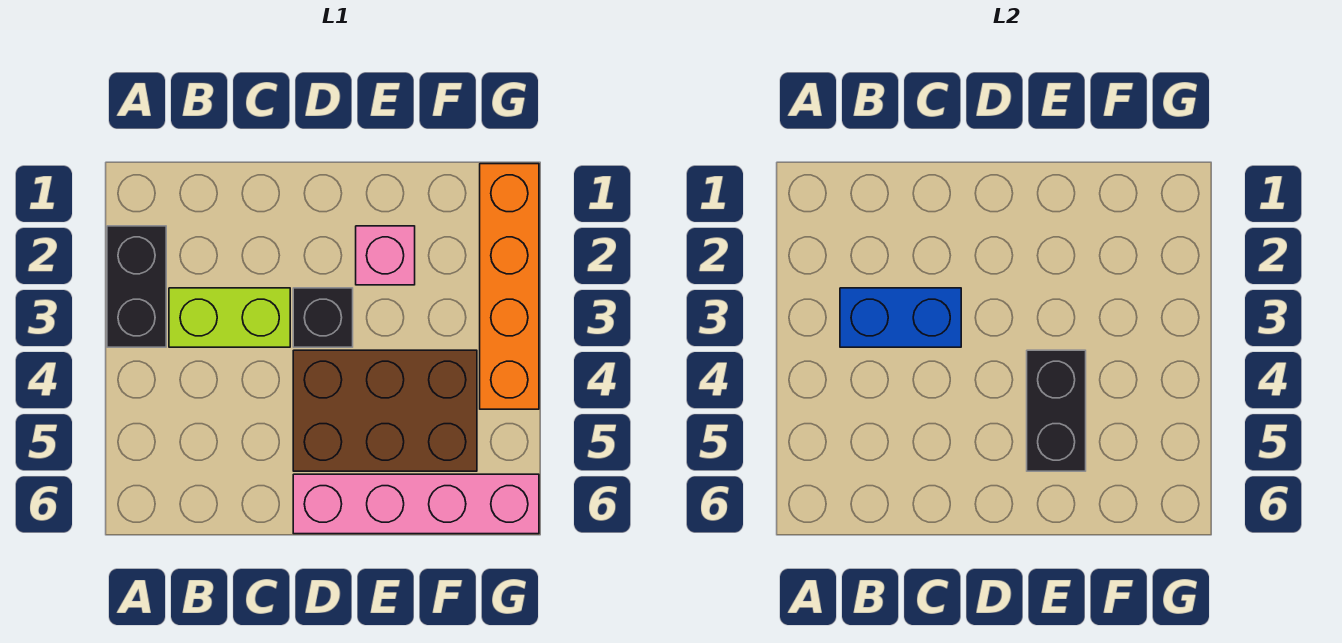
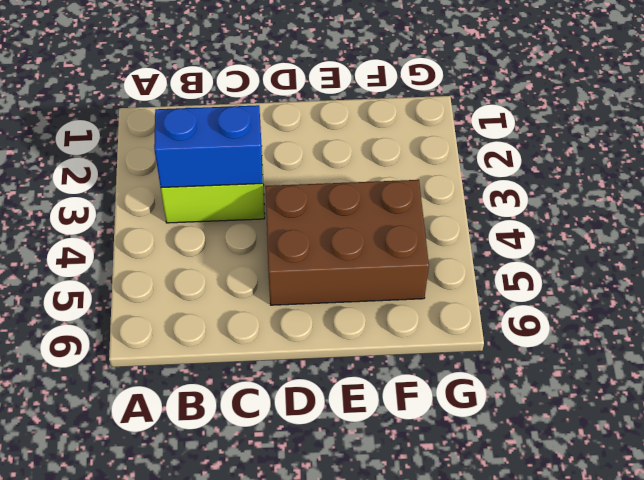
none -> black brick A2:A3 level 1
none -> black brick D3 level 1

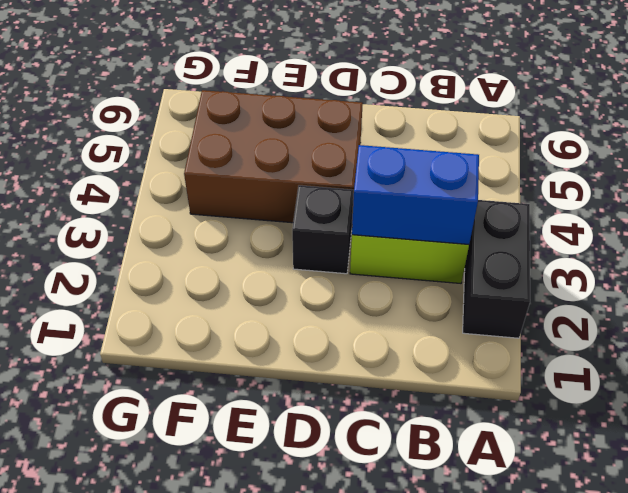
none -> pink brick D6:G6 level 1
none -> pink brick E2 level 1

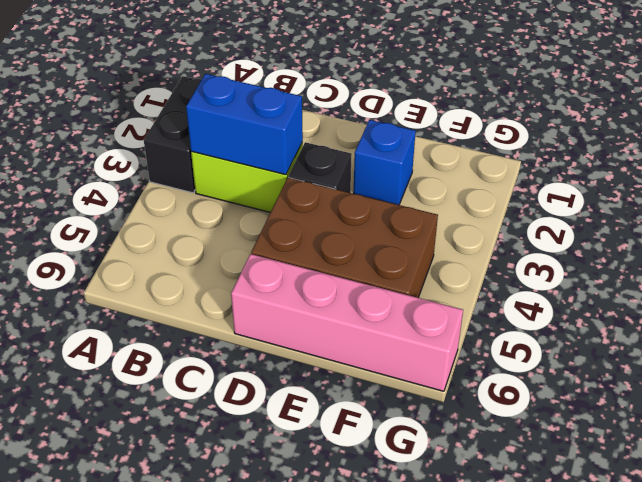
blue brick E2 level 1 -> pink brick E2 level 1
none -> orange brick G1:G4 level 1
none -> black brick E4:E5 level 2

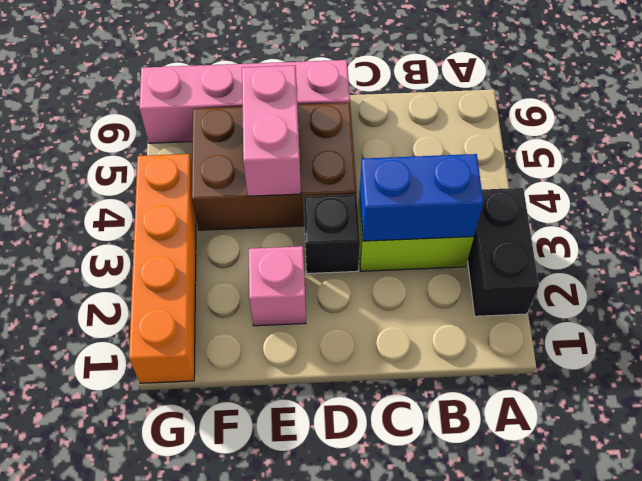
pink brick E4:E5 level 2 -> black brick E4:E5 level 2

